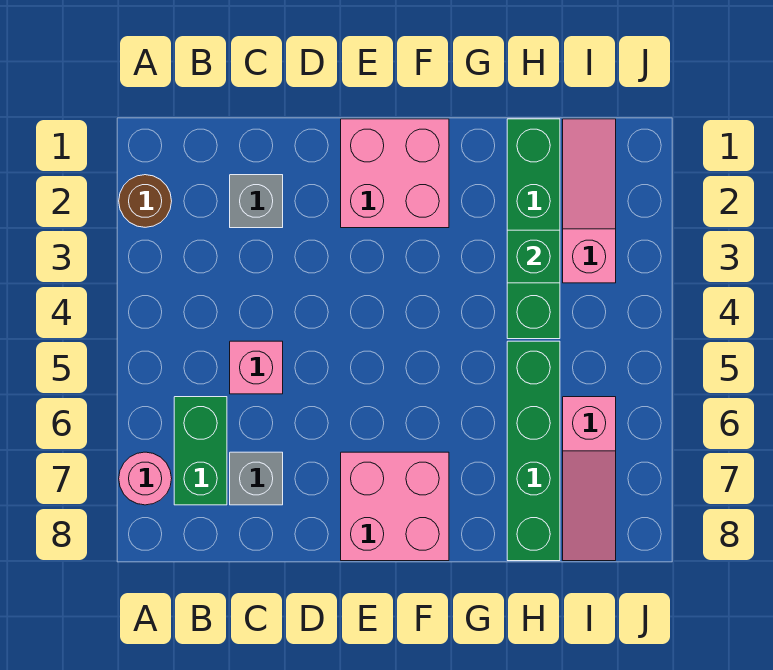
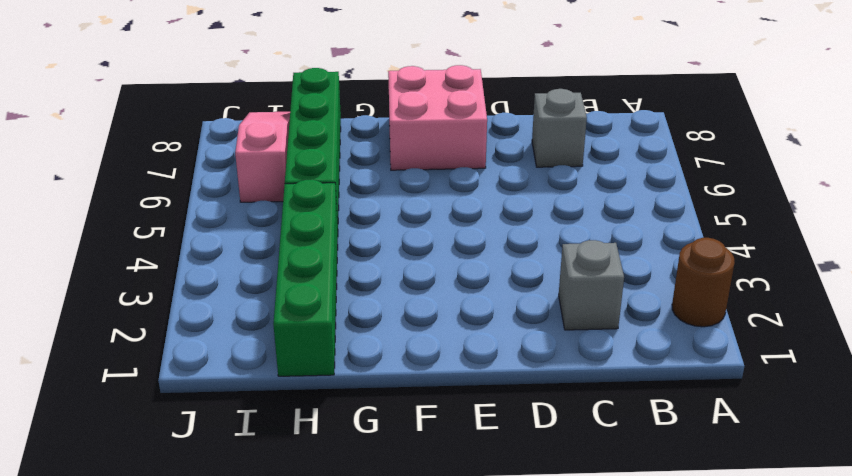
none -> pink round brick A7 level 1
none -> green brick B6:B7 level 1
none -> pink brick C5 level 1

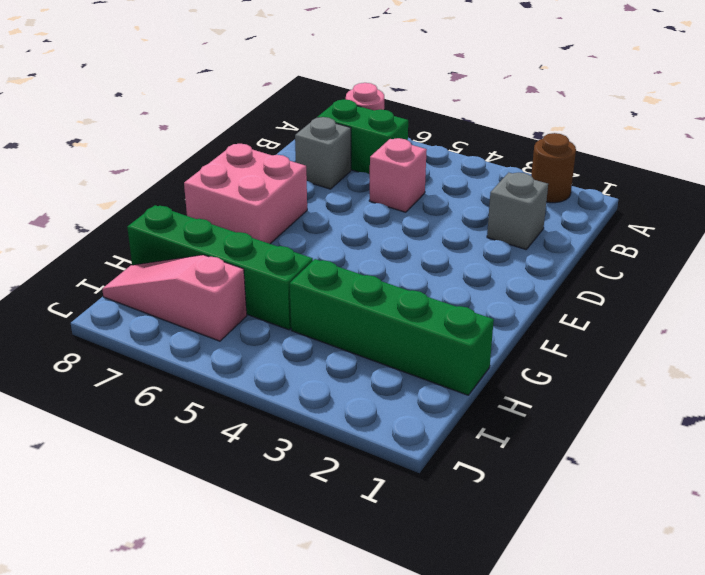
none -> pink brick E1:F2 level 1
none -> pink slope I1:I3 level 1 top 3
none -> green brick H3 level 2

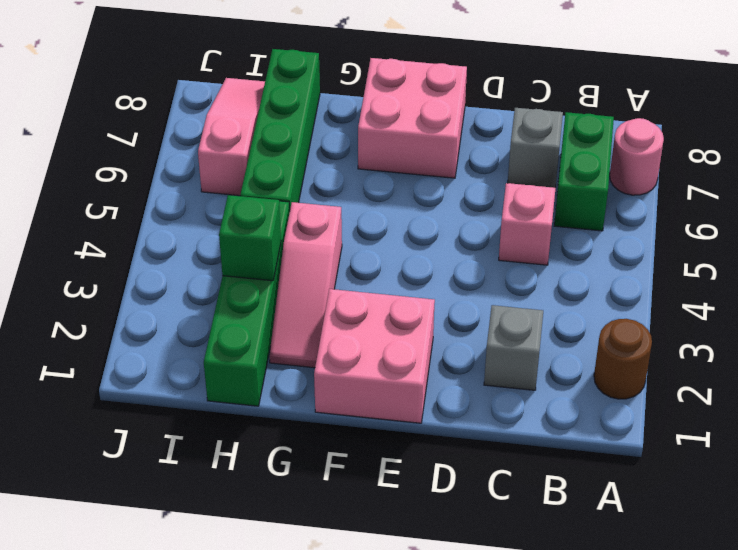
pink slope G2:G4 level 1 top 4 -> pink slope I1:I3 level 1 top 3

